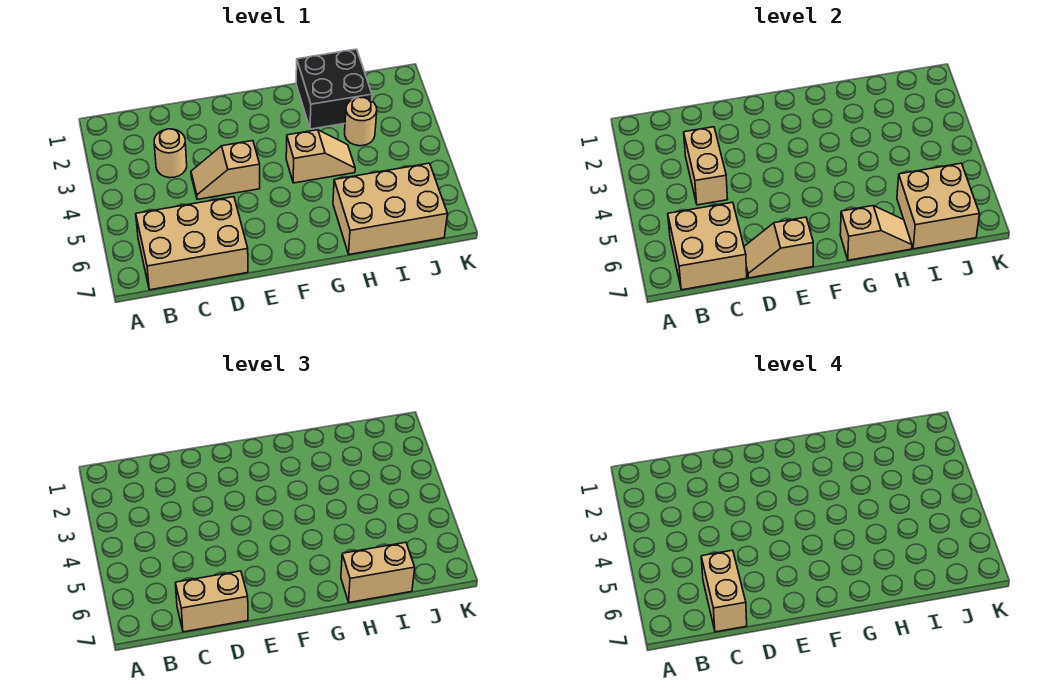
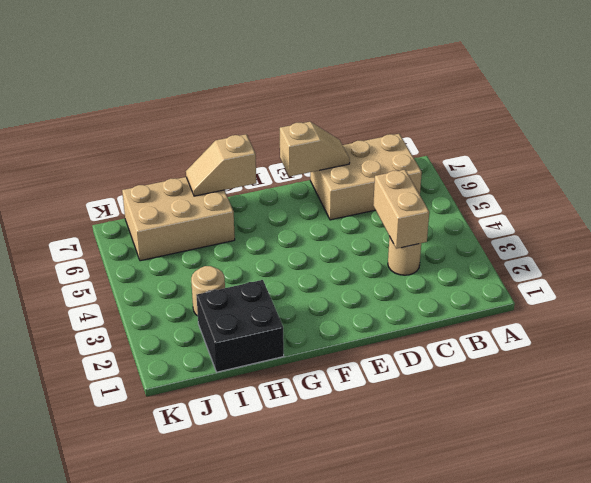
none -> tan slope D4:E4 level 1 top E
none -> tan slope G4:H4 level 1 top G
none -> tan brick B6:C7 level 2

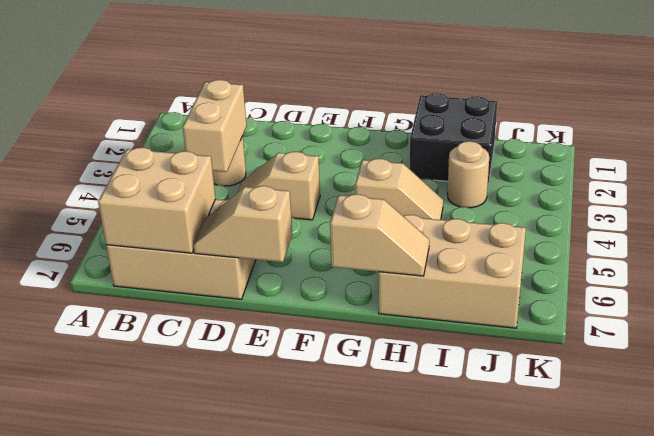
none -> tan brick I6:J7 level 2
none -> tan brick C7:D7 level 3
none -> tan brick H7:I7 level 3

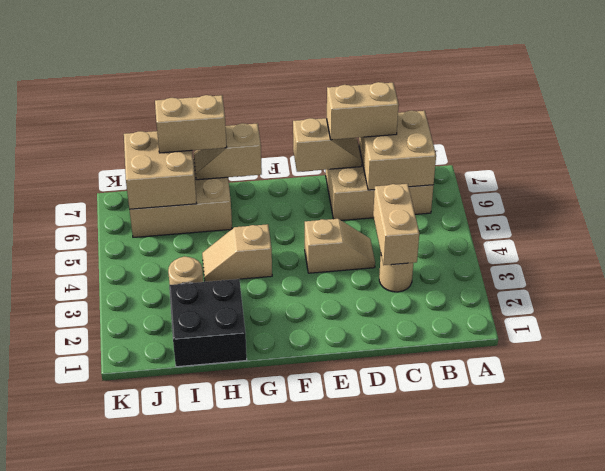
none -> tan brick C6:C7 level 4

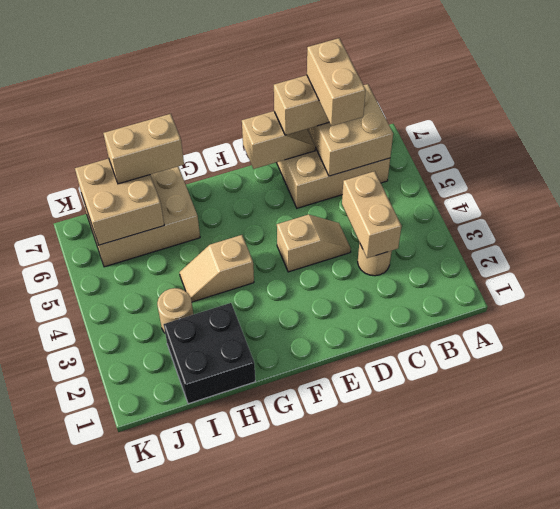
none -> tan slope G7:H7 level 2 top G

